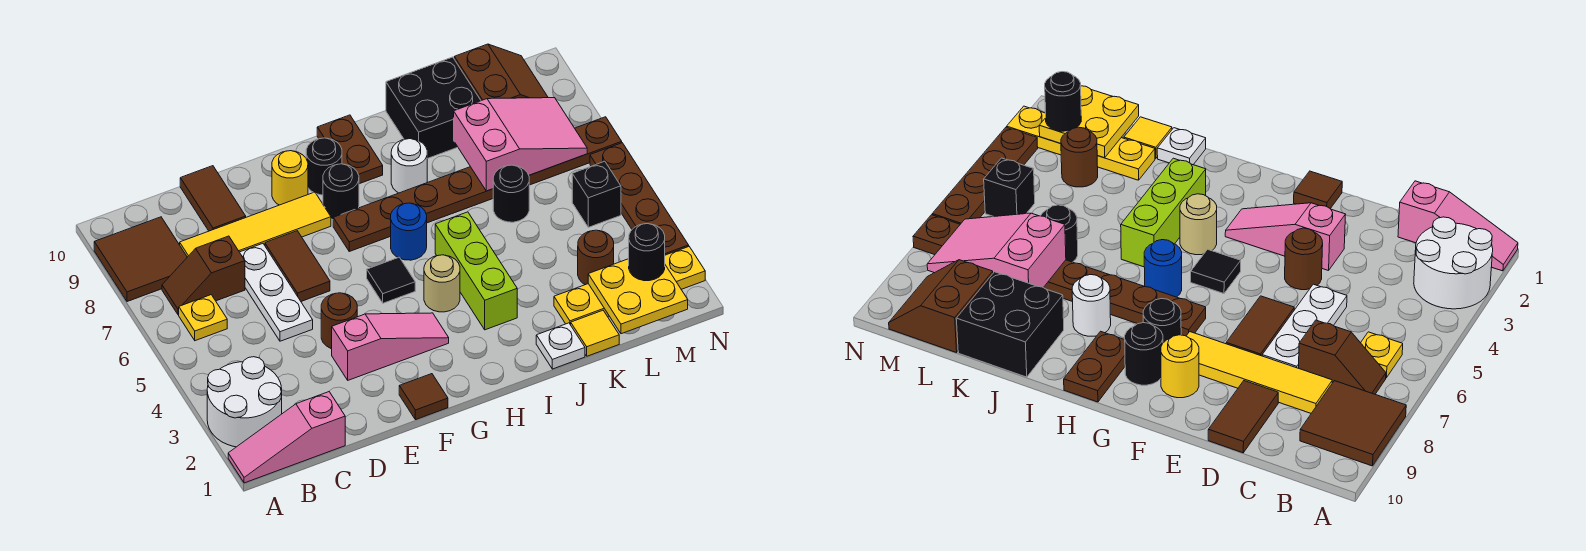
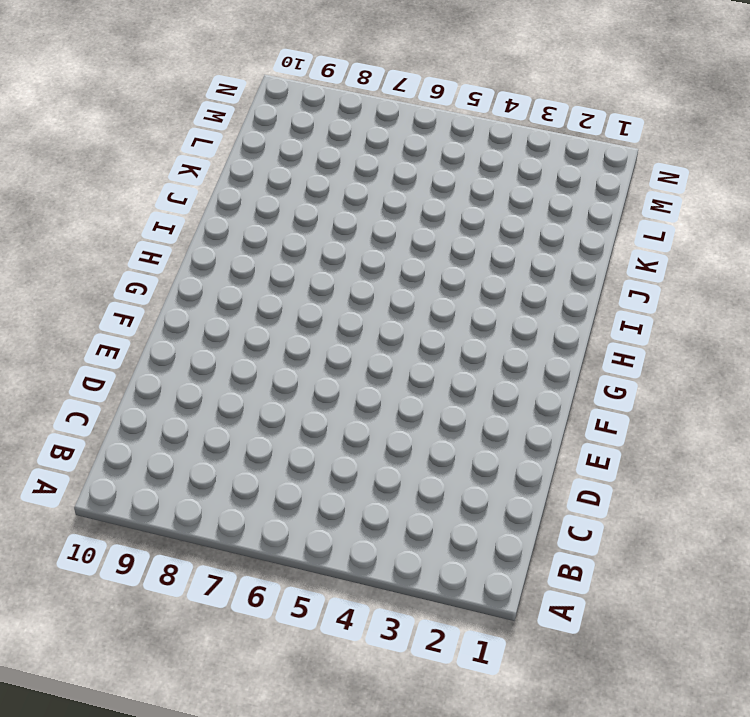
none -> pink slope A1:C1 level 1 top C
none -> white round brick A2:B3 level 1
none -> brown tile A8:B9 level 1
none -> yellow plate B6 level 1

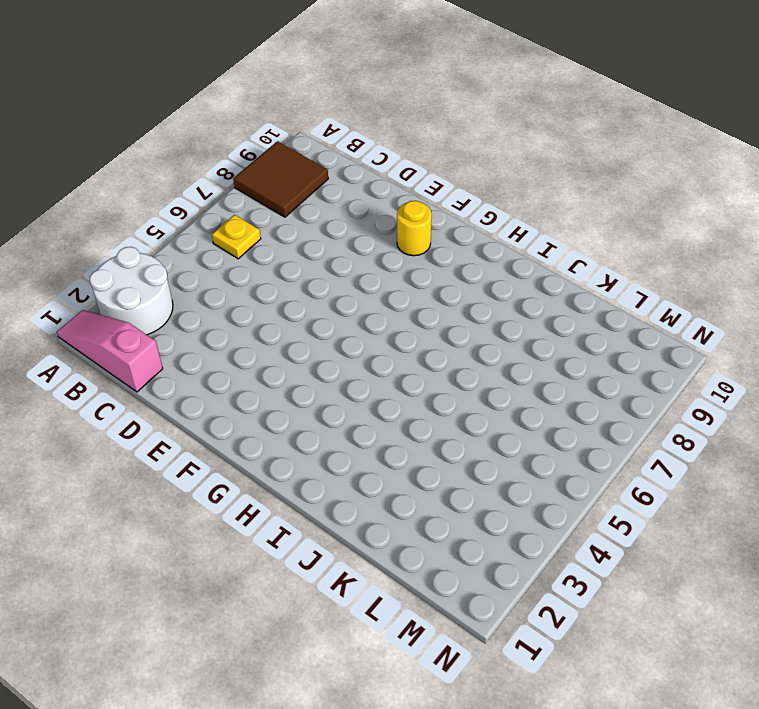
none -> brown slope B7:C7 level 1 top C
none -> yellow tile C8:F8 level 1
none -> white plate D5:D7 level 1
none -> brown tile D9:D10 level 1

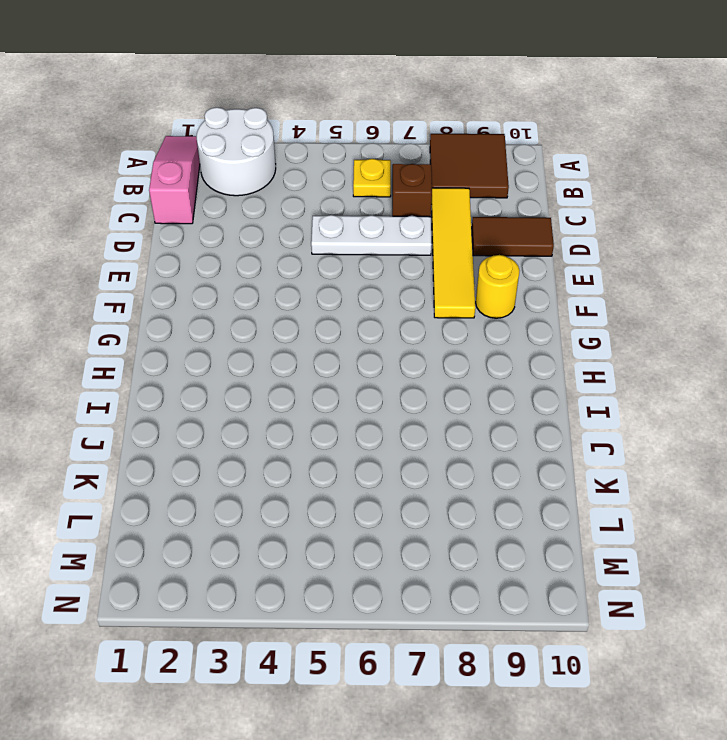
none -> pink slope E3:G3 level 1 top E
none -> brown round brick E4 level 1
none -> brown tile E6:E7 level 1
none -> brown tile F1 level 1

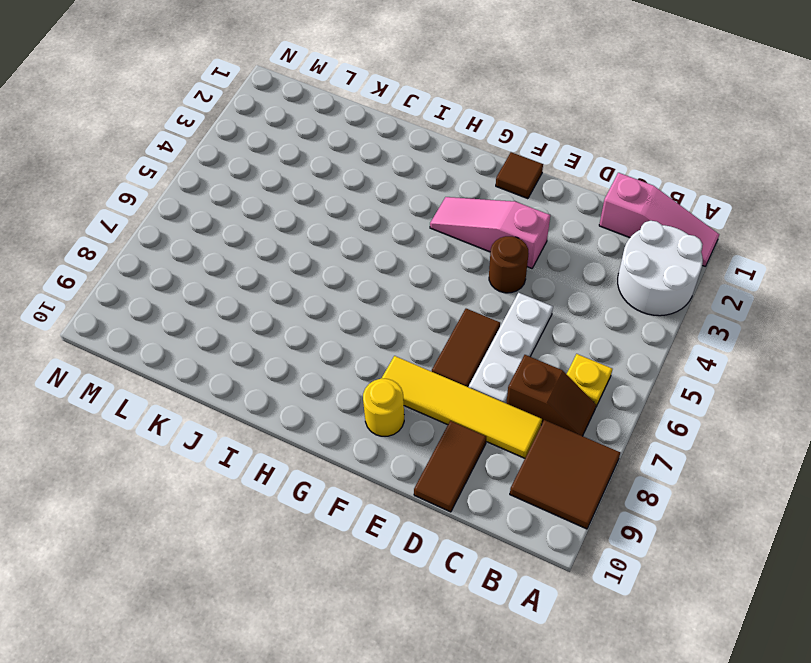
none -> black tile G5 level 1
none -> brown plate G7:N7 level 1
none -> black round brick G8 level 1
none -> black round brick G9 level 1

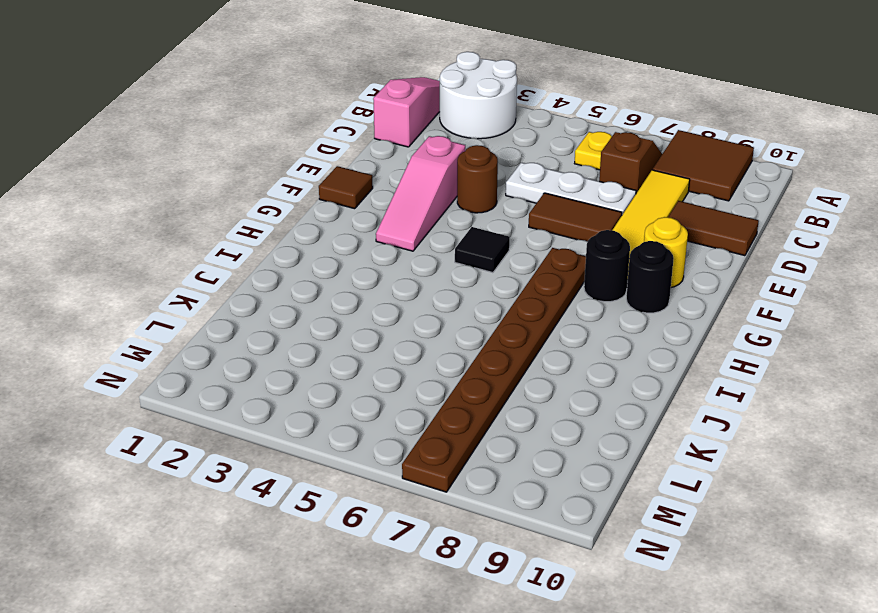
none -> tan round brick H4 level 1
none -> blue round brick H6 level 1
none -> brown plate H9:H10 level 1
none -> lime brick I3:I5 level 1

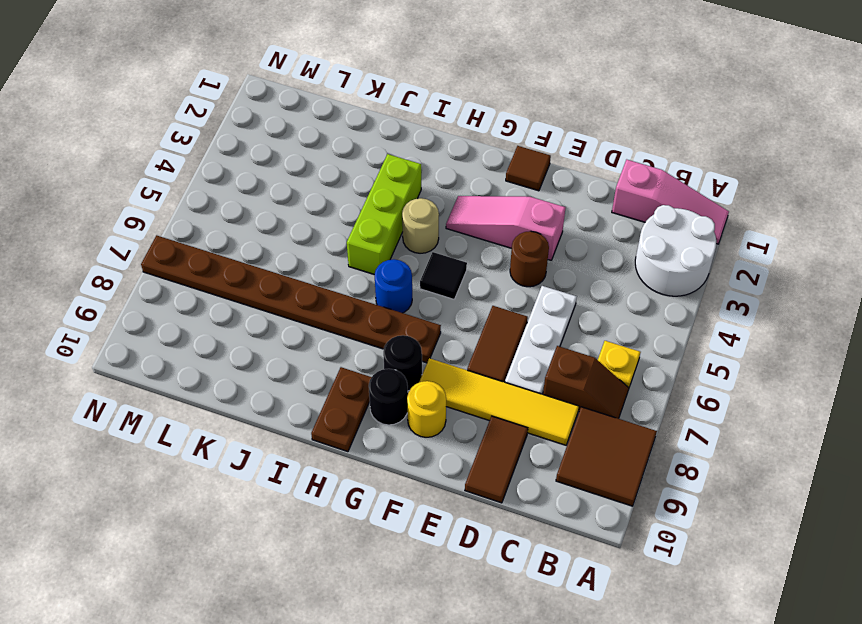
none -> white round brick I8 level 1
none -> white plate J1 level 1
none -> black brick J9:K10 level 1
none -> yellow tile K1 level 1

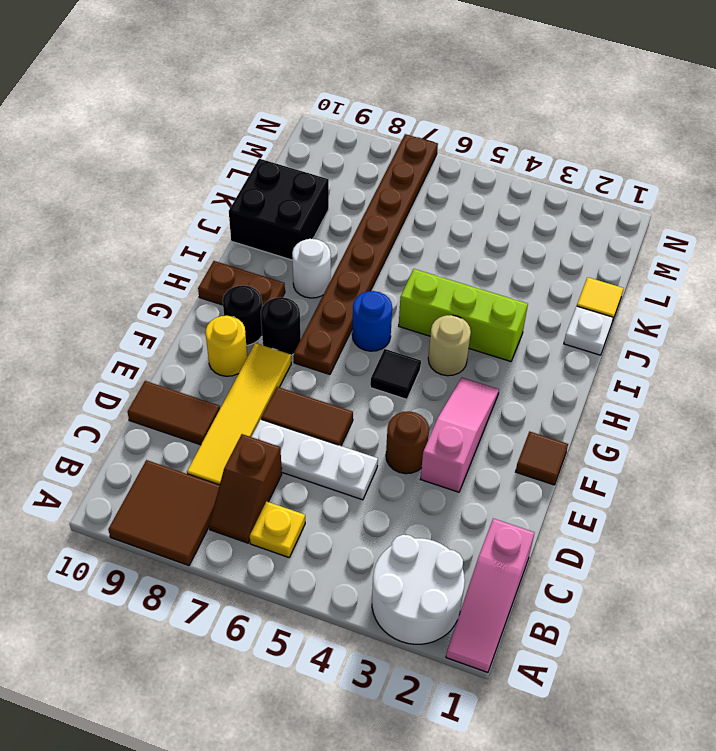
none -> yellow plate K2:N2 level 1
none -> black round brick K6 level 1
none -> brown round brick L3 level 1
none -> brown slope L9:M10 level 1 top L

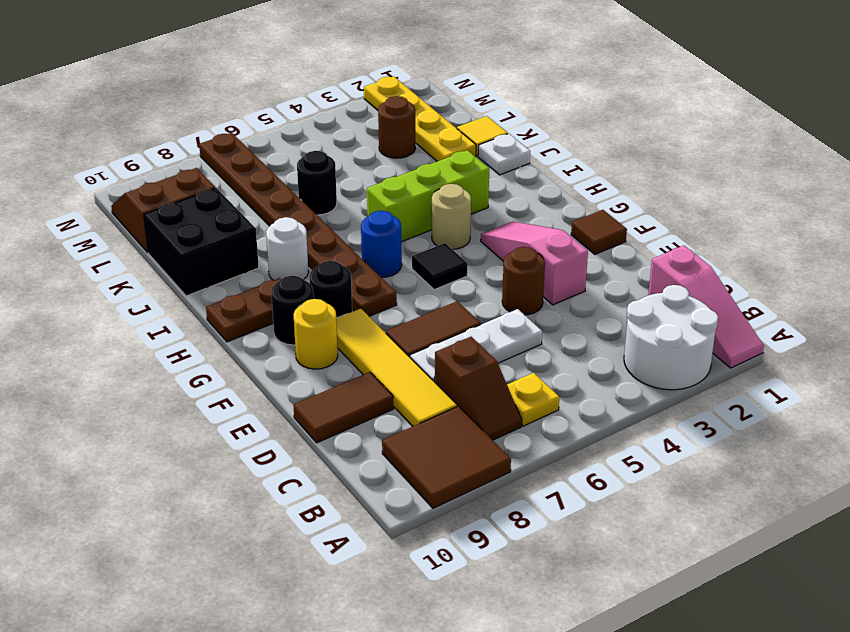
none -> black brick M5 level 1
none -> brown plate N3:N6 level 1
none -> pink slope K7:M8 level 2 top K
none -> yellow plate L1:M2 level 2

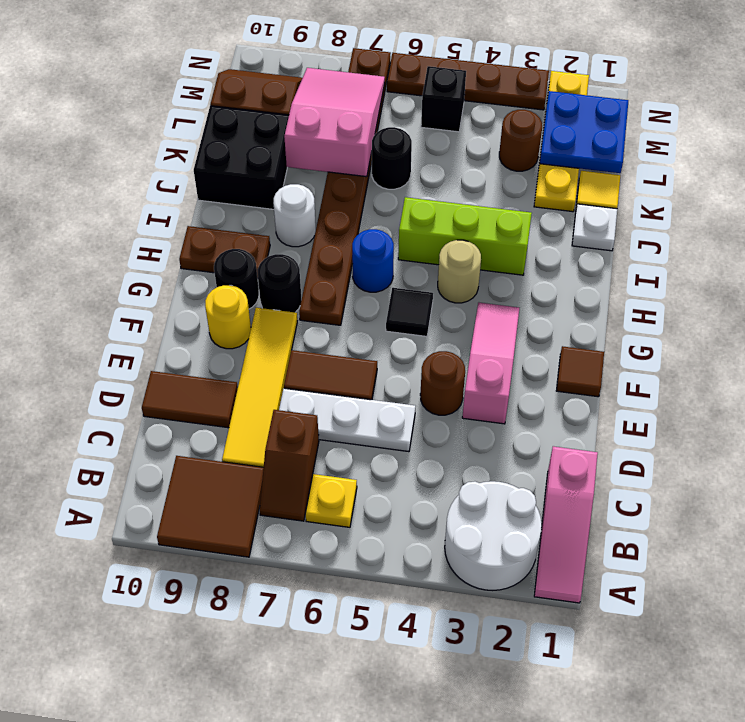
blue plate L1:M2 level 2 -> yellow plate L1:M2 level 2
none -> black round brick M2 level 3

